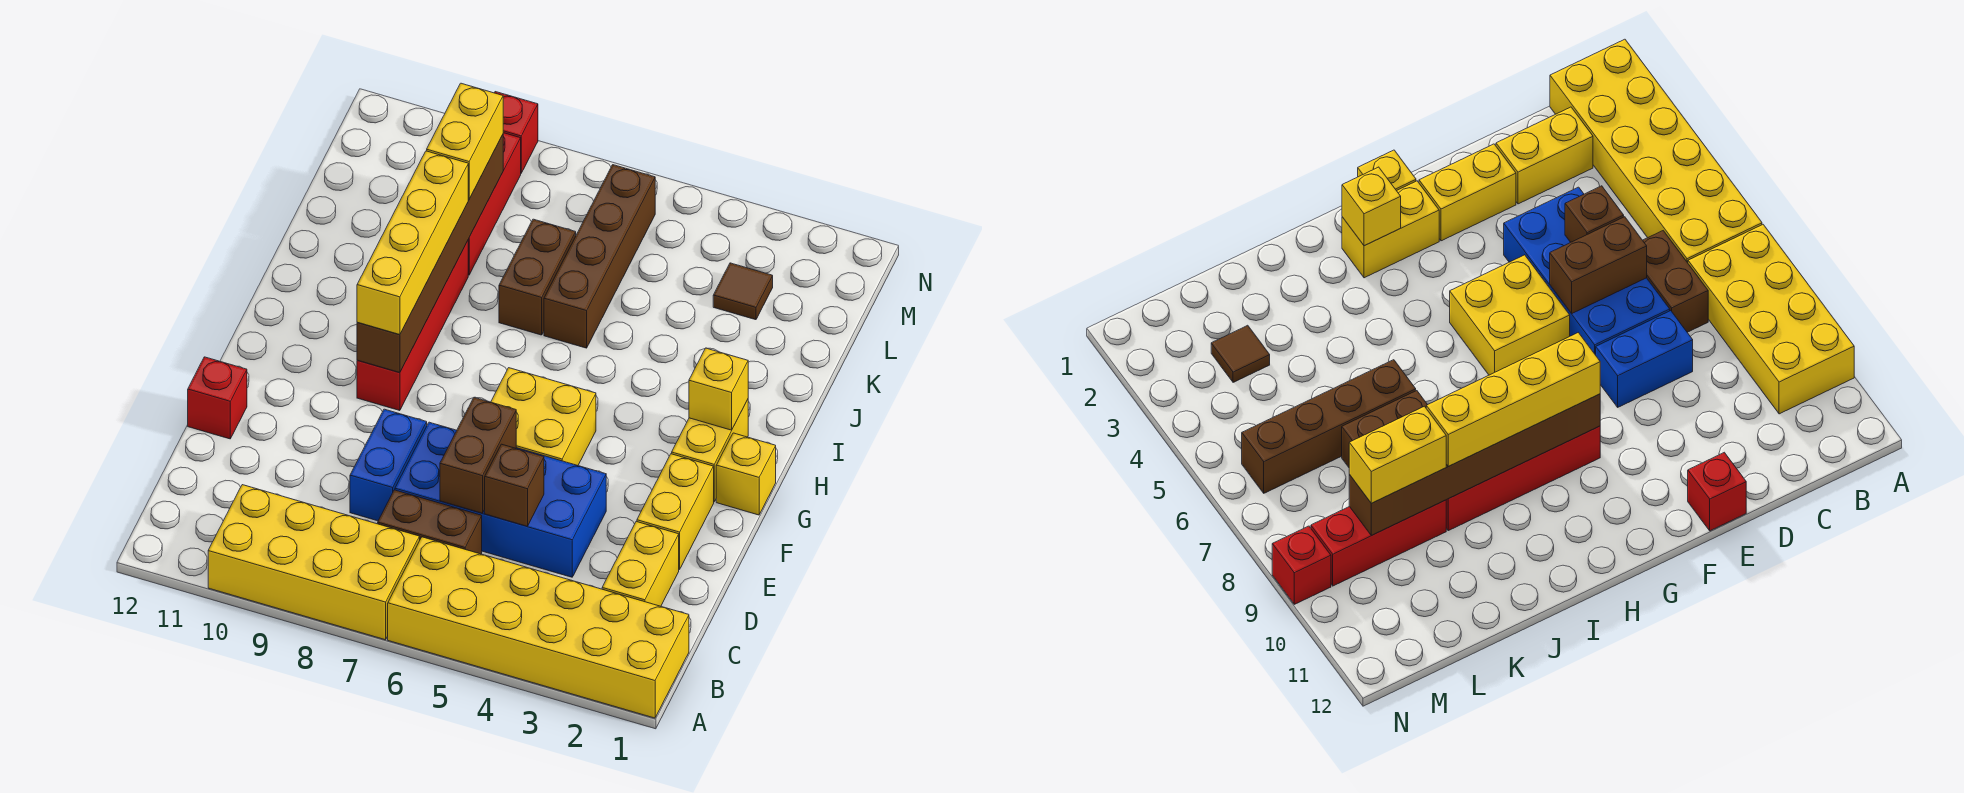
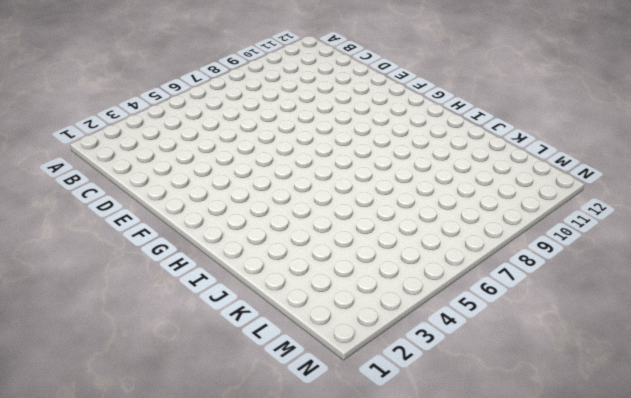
none -> yellow brick A1:B6 level 1
none -> yellow brick A7:B10 level 1
none -> yellow brick C2:D2 level 1

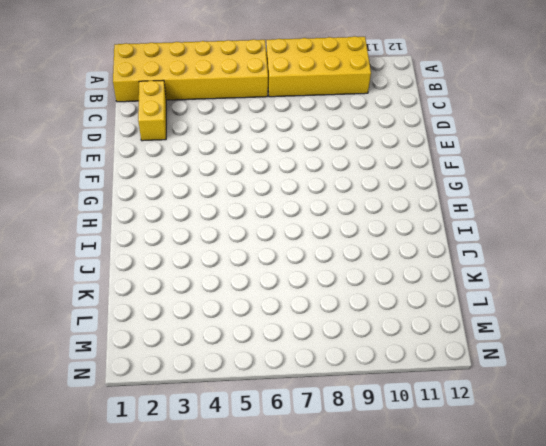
none -> brown brick C6:C7 level 1
none -> blue brick D4:E7 level 1
none -> blue brick D8:E8 level 1

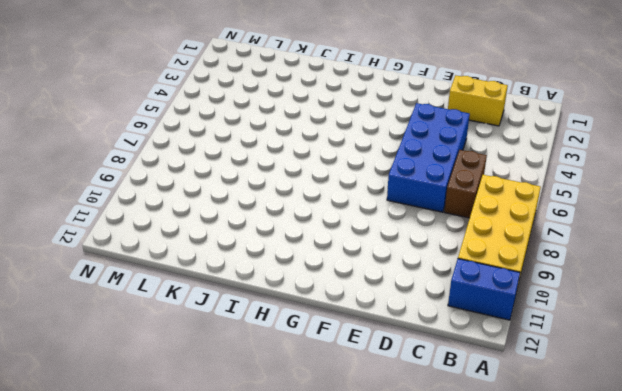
blue brick A11:B11 level 1 -> blue brick D8:E8 level 1
none -> yellow brick A1:B6 level 1
none -> yellow brick E2:F2 level 1
none -> red brick E12 level 1

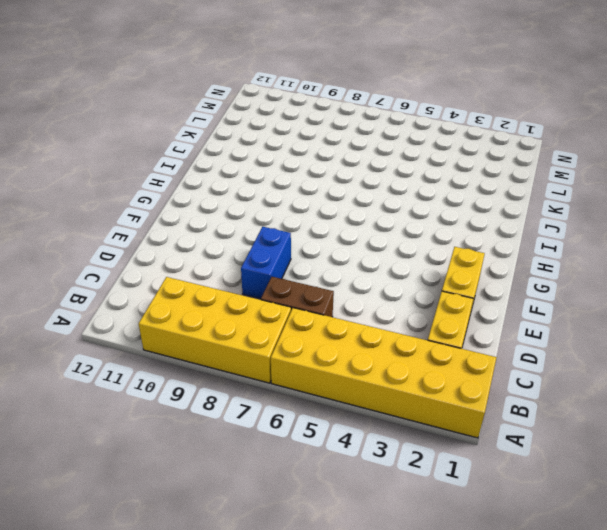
none -> blue brick D4:E7 level 1
none -> red brick E12 level 1
none -> yellow brick F5:G6 level 1

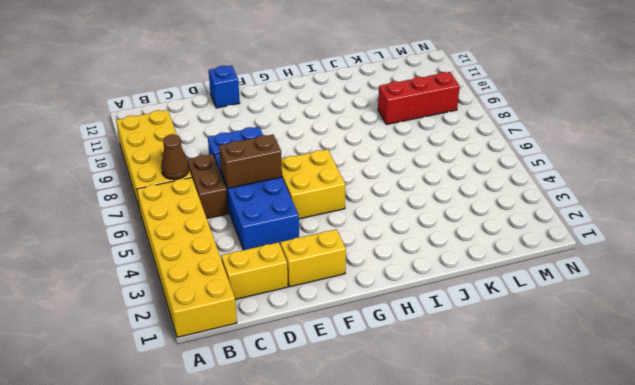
brown cone B7 level 2 -> none
blue brick E12 level 1 -> red brick E12 level 1
none -> yellow brick G1 level 1
none -> yellow brick G2:H2 level 1
none -> red brick G9:J9 level 1

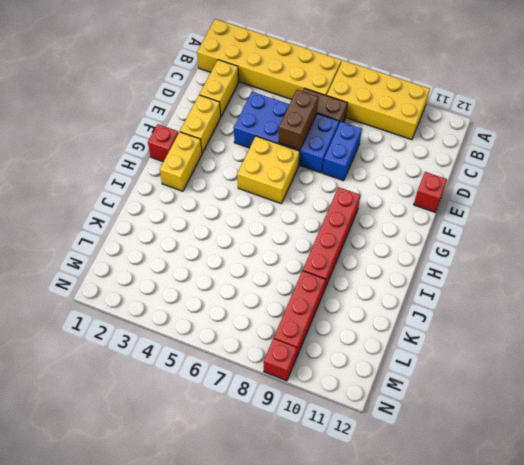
red brick G1 level 1 -> yellow brick G1 level 1
none -> brown brick J6:M6 level 1
none -> brown brick J7:K7 level 1
none -> brown tile L3 level 1

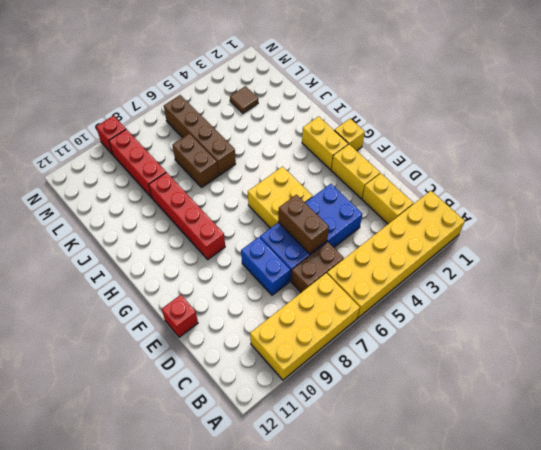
none -> brown brick D5 level 2
none -> brown brick G9:L9 level 2
none -> yellow brick H2 level 2

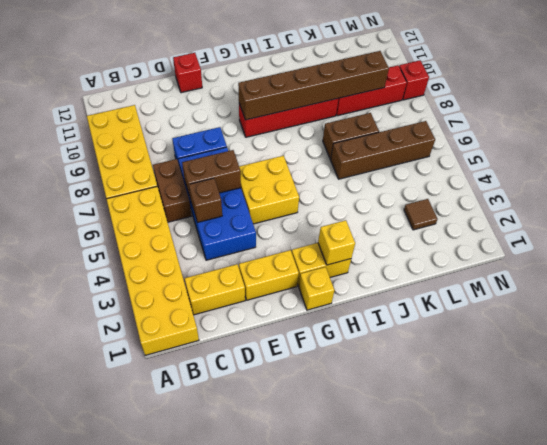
none -> yellow brick G9:J9 level 3
none -> yellow brick K9:L9 level 3

